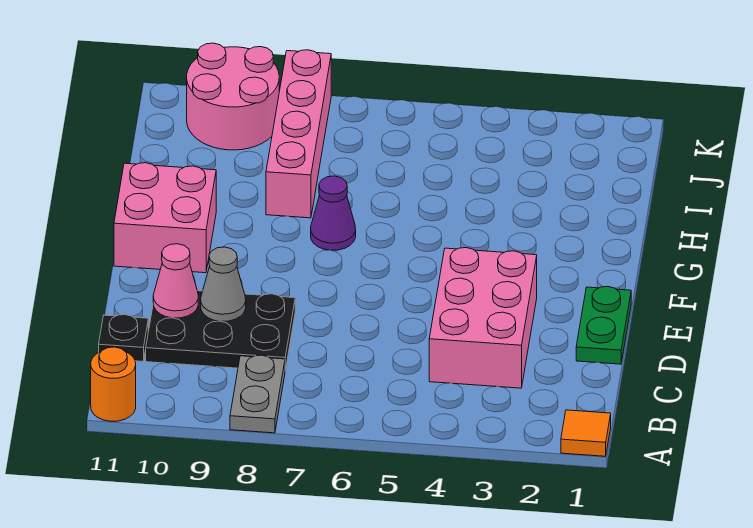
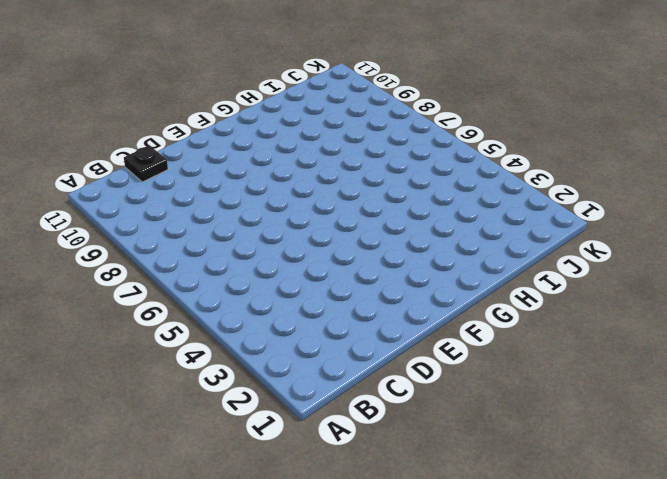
none -> orange tile A1 level 1
none -> grey plate A8:B8 level 1
none -> orange round brick A11 level 1

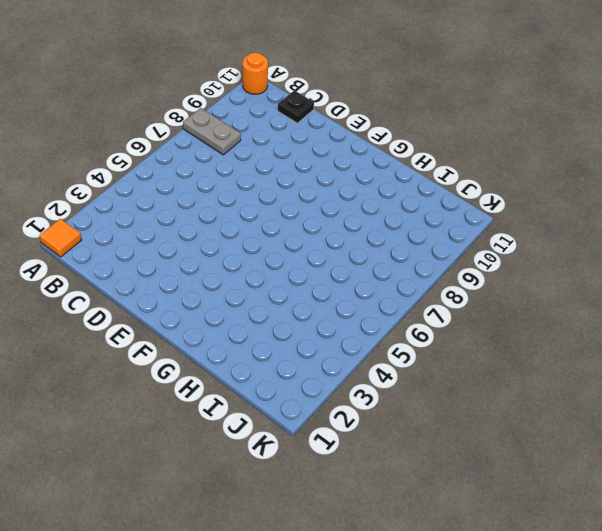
none -> pink brick C3:E4 level 1
none -> black plate C8:D10 level 1
none -> green plate D1:E1 level 1

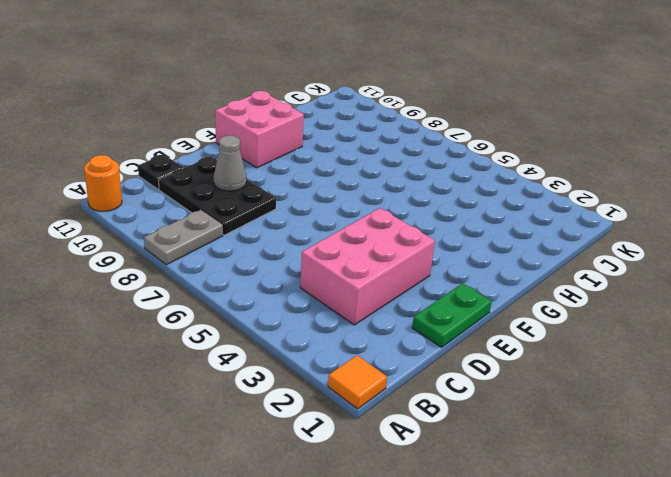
none -> purple cone G7 level 1
none -> pink brick H8:K8 level 1
none -> pink round brick J9:K10 level 1

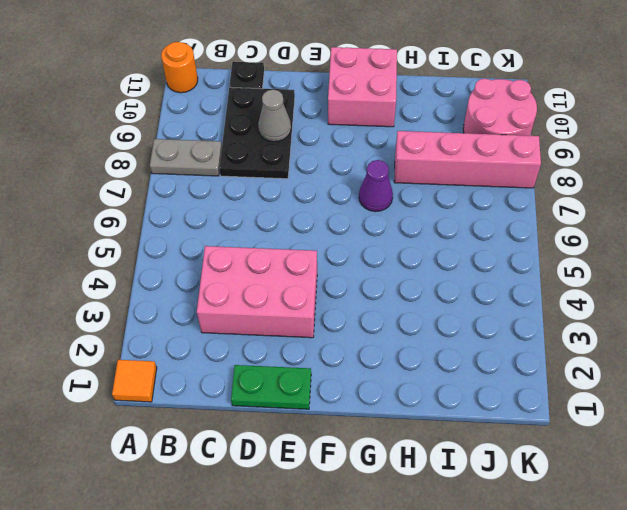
none -> pink cone D10 level 2

